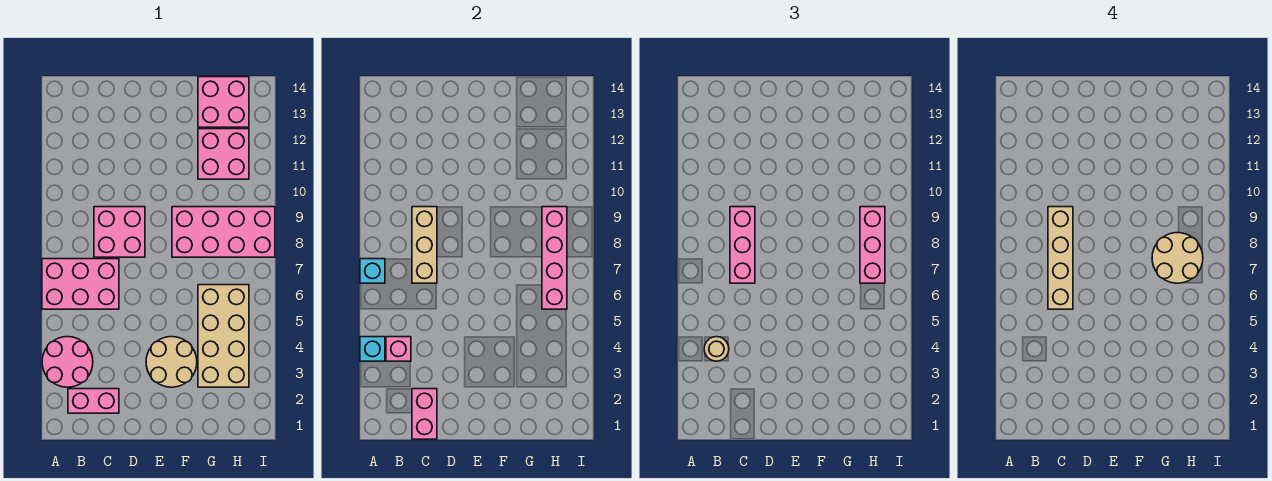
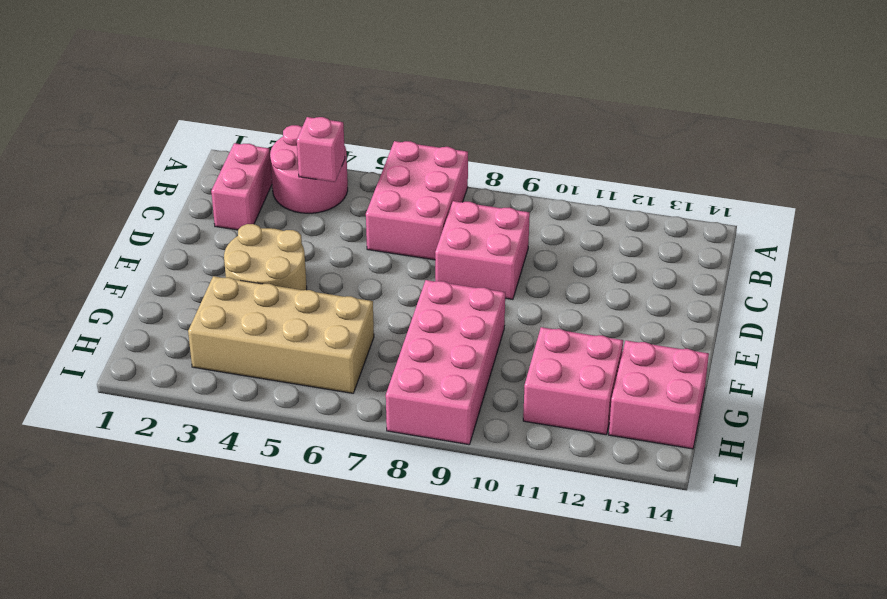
none -> cyan brick A4 level 2
none -> cyan brick A7 level 2
none -> pink brick C1:C2 level 2

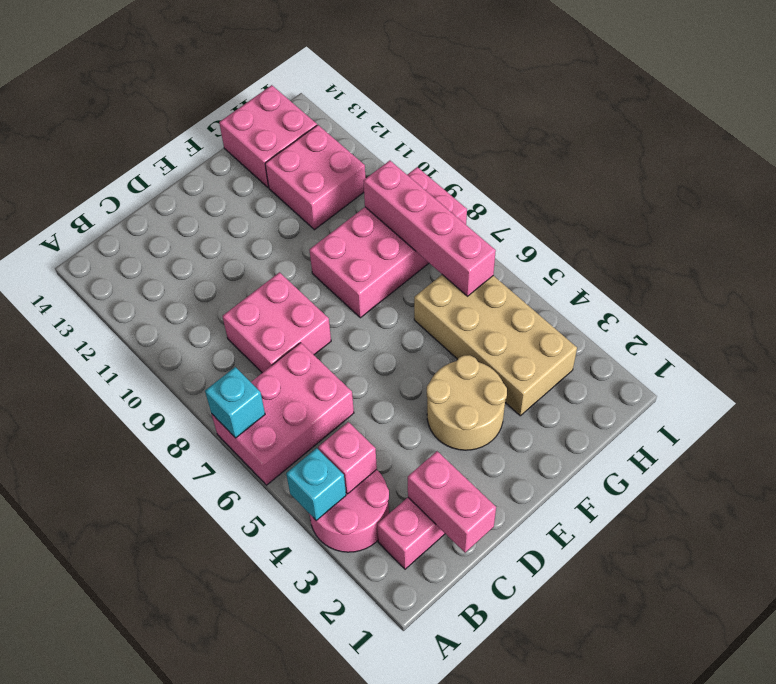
none -> tan brick C7:C9 level 2
none -> tan round brick B4 level 3
none -> pink brick C7:C9 level 3

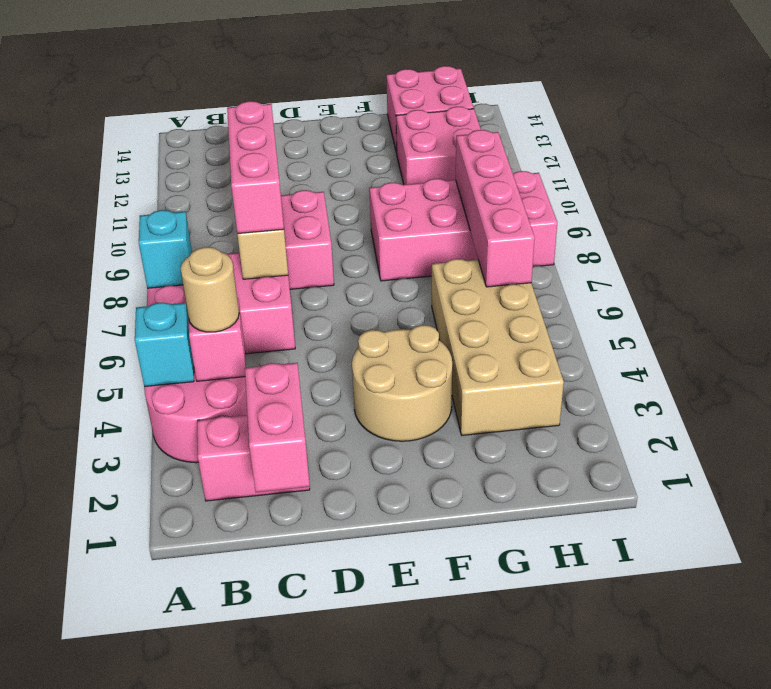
none -> pink brick H7:H9 level 3
none -> tan brick C6:C9 level 4
none -> tan round brick G7:H8 level 4

